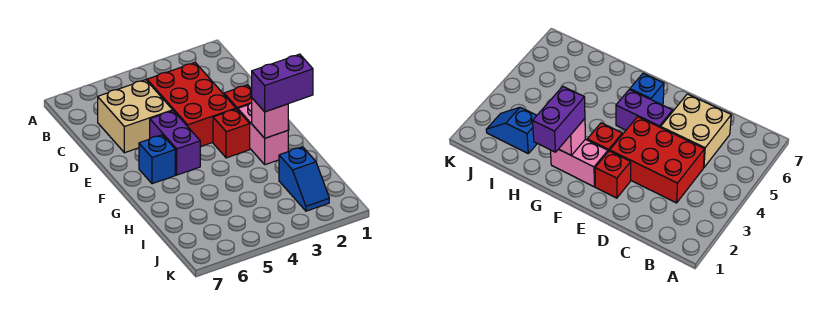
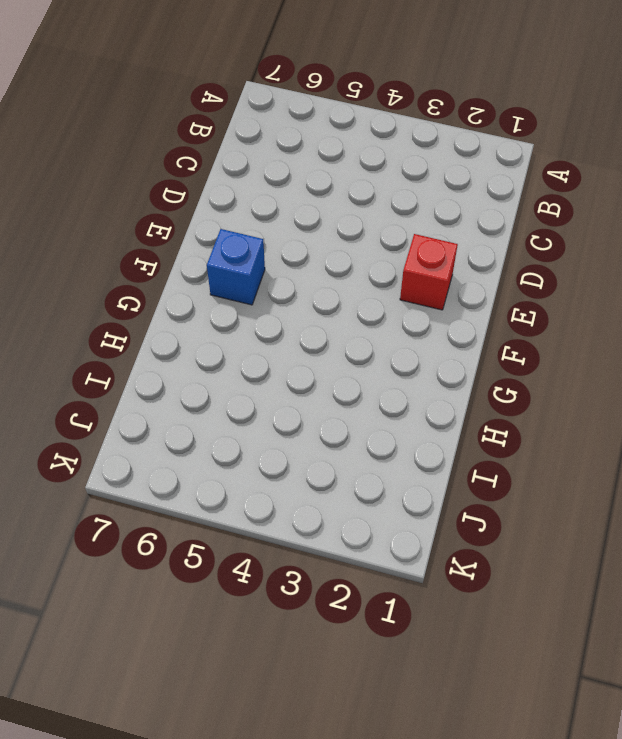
none -> red brick C3:E4 level 1
none -> tan brick C5:D6 level 1

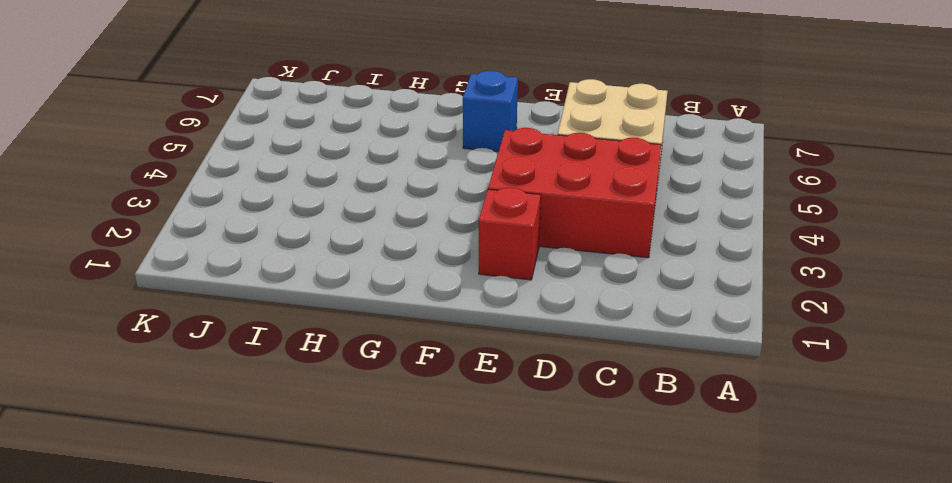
none -> purple brick E5:F5 level 1
none -> pink brick F2:G2 level 1

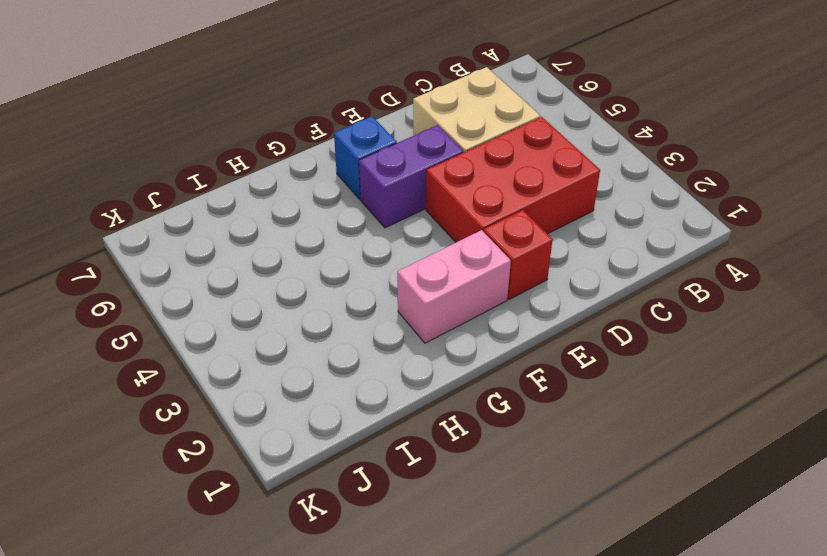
none -> red brick F3 level 1
none -> blue slope I2:J2 level 1 top I

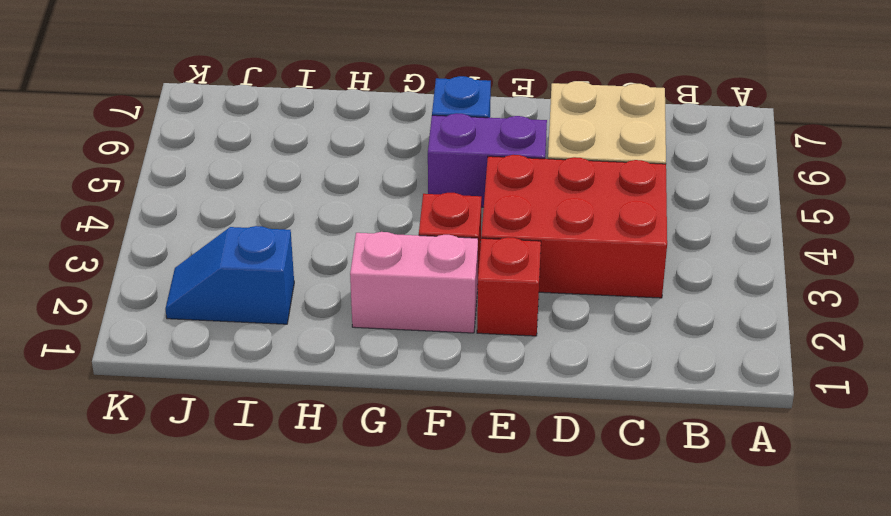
none -> pink brick G2 level 2
none -> purple brick G1:G2 level 3

